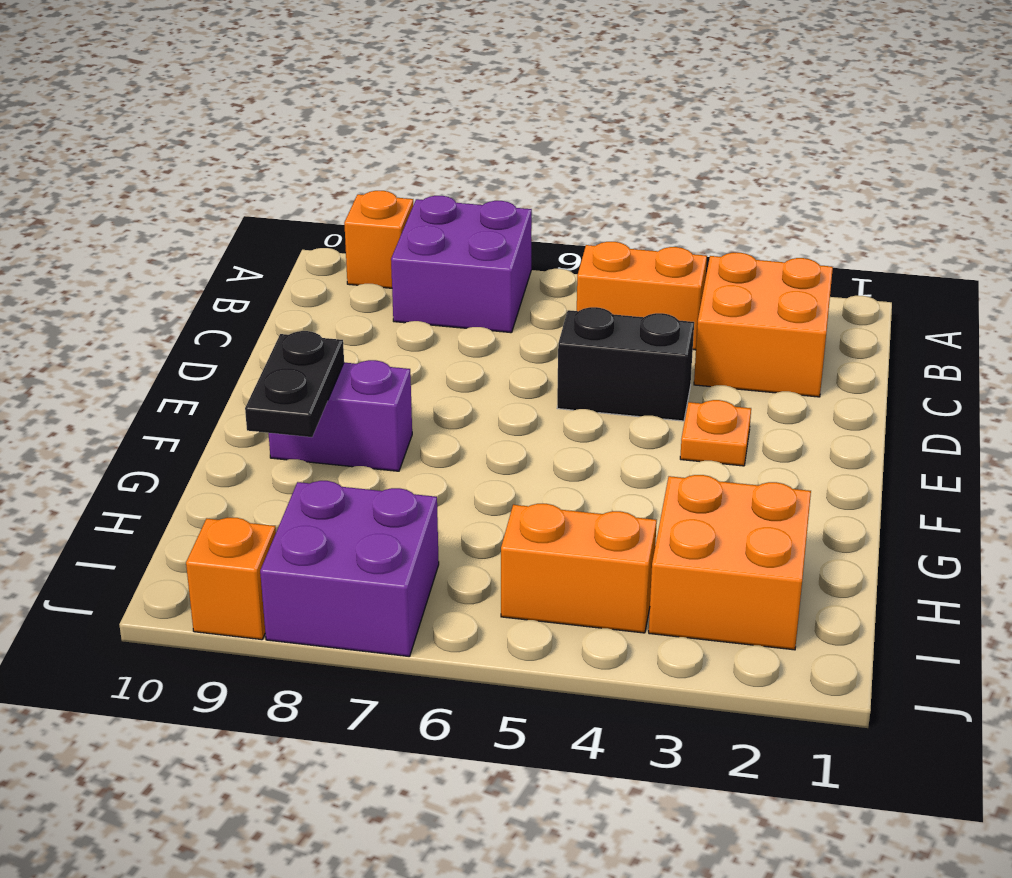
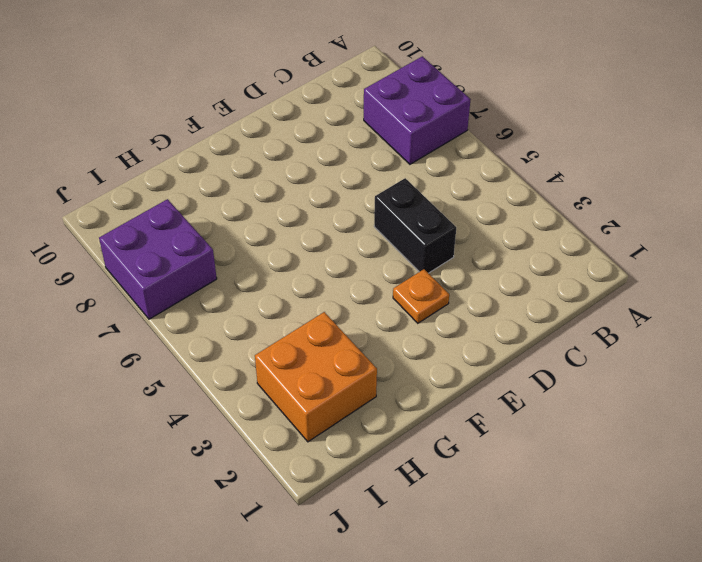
none -> orange brick A9 level 1
none -> orange brick B2:C3 level 1
none -> orange brick B4:B5 level 1

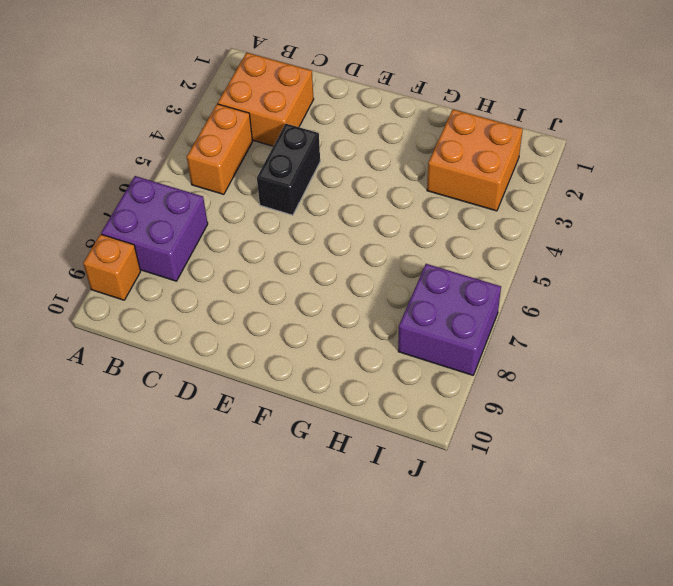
none -> orange plate E3 level 1
none -> purple brick F8:F9 level 1
none -> orange brick I4:I5 level 1

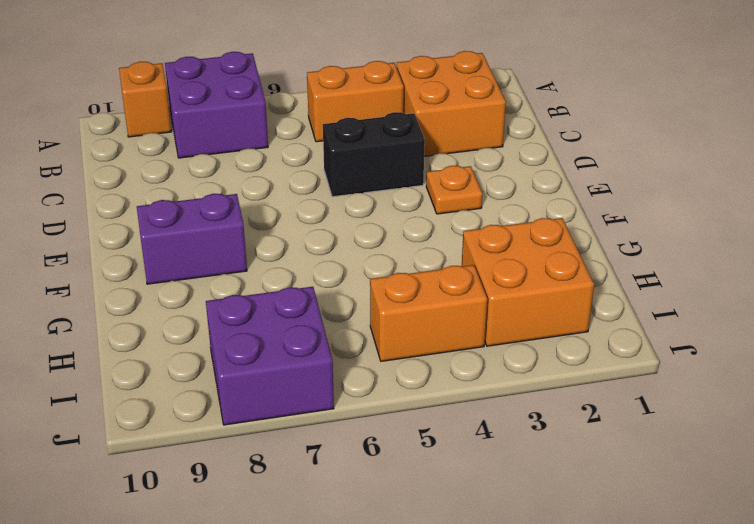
none -> orange brick J9 level 1
none -> black plate F9:G9 level 2

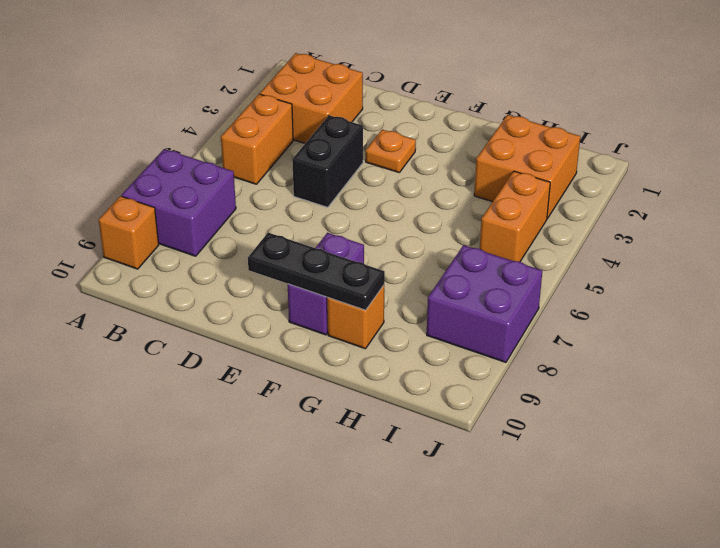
black plate E9:G9 level 2 -> black plate F9:G9 level 2
orange brick G9 level 1 -> orange brick J9 level 1

